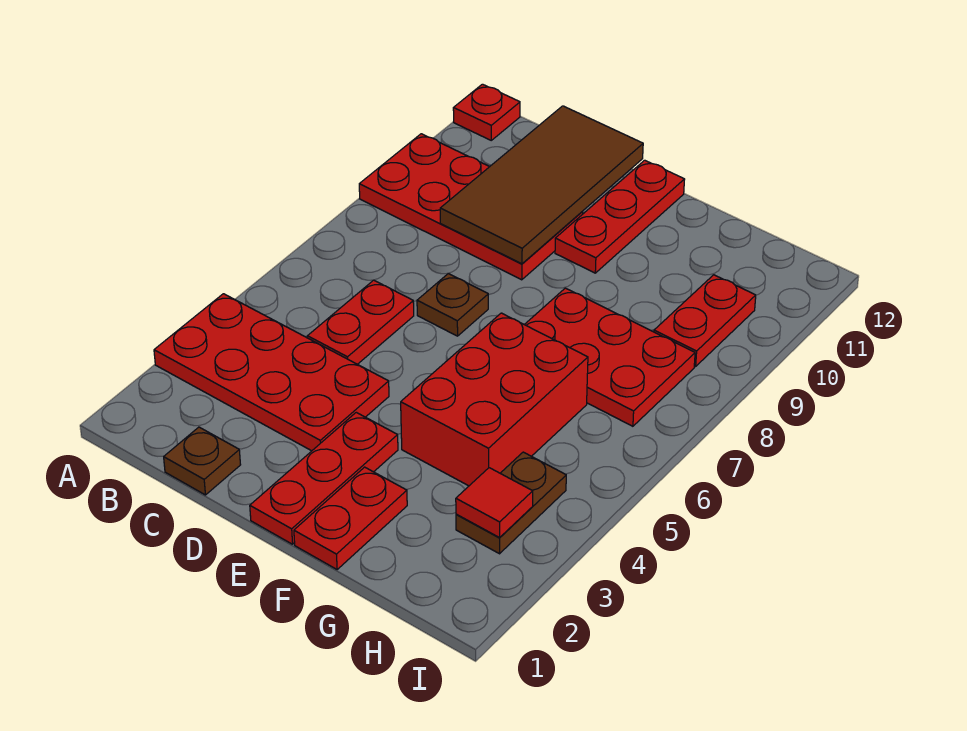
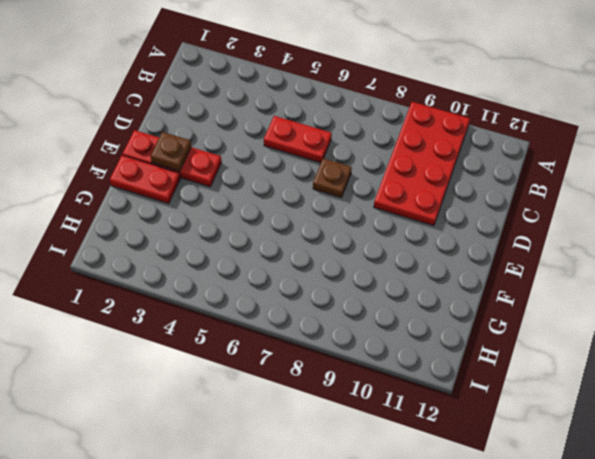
brown plate E2 level 2 -> brown plate C1 level 1
none -> red plate A3:D4 level 1
none -> red plate A12 level 1
none -> red plate E10:E12 level 1

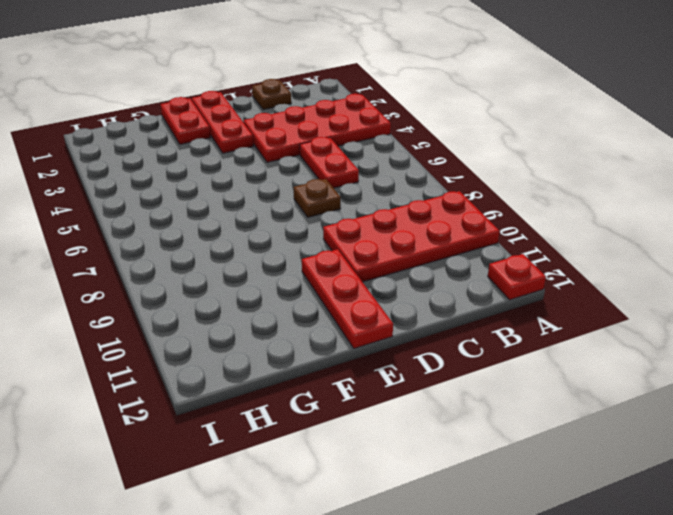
none -> red brick F4:G6 level 1
none -> red plate F7:H8 level 1
none -> brown plate H3:H4 level 1

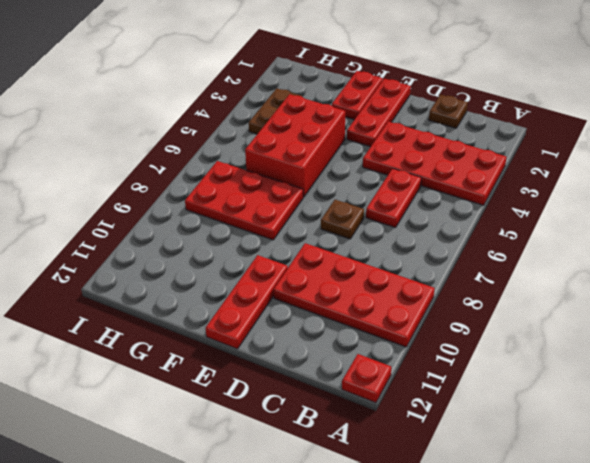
none -> red plate H9:H10 level 1
none -> brown tile C9:D12 level 2
none -> red tile H3 level 2

